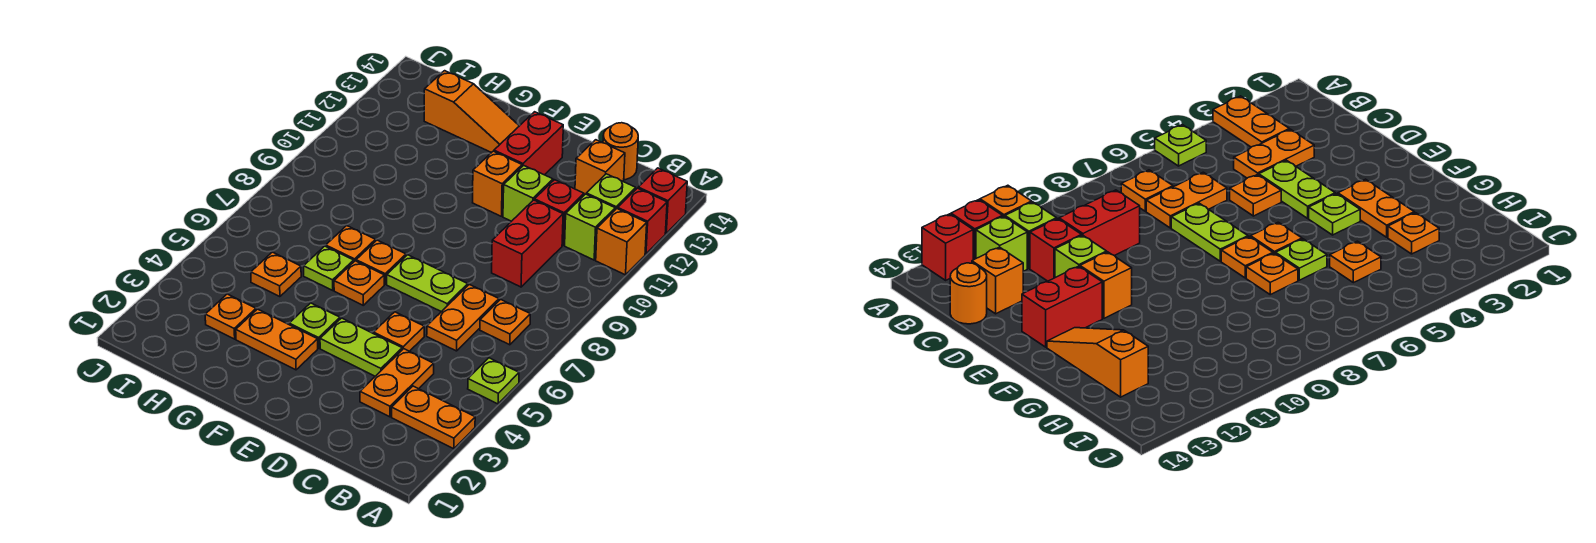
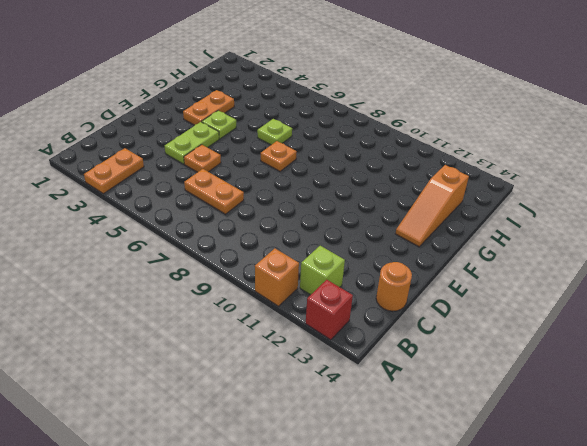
none -> lime plate A5 level 1
none -> red brick A12 level 1
none -> orange plate B7 level 1

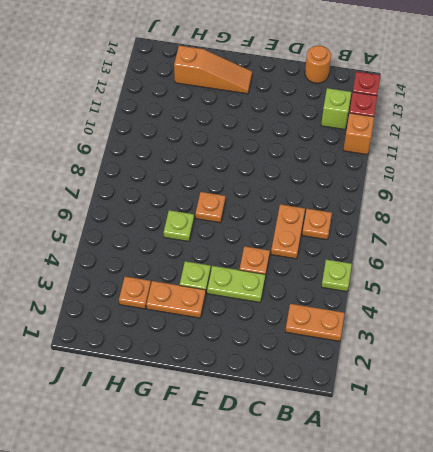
none -> lime brick B11 level 1
none -> orange plate C3:C4 level 1
none -> red brick C9:C10 level 1

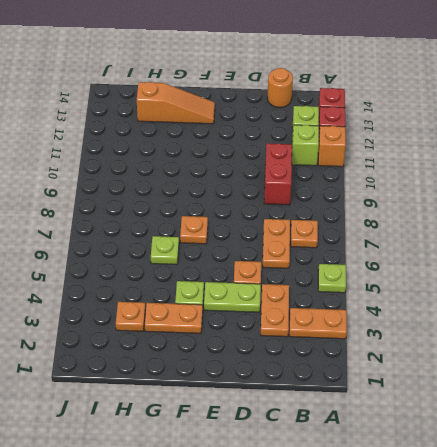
none -> red brick C11 level 1
none -> orange brick C13 level 1
none -> lime plate D7:E7 level 1

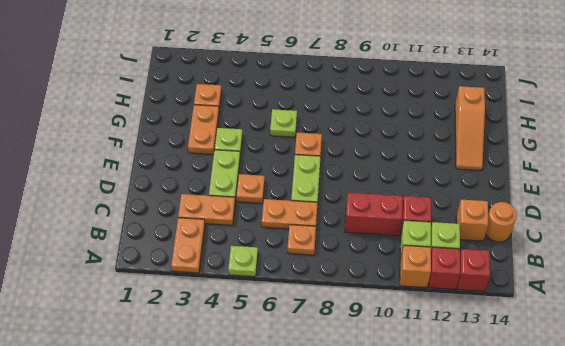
none -> lime brick D11 level 1
none -> orange brick E11 level 1
none -> red brick E12:E13 level 1

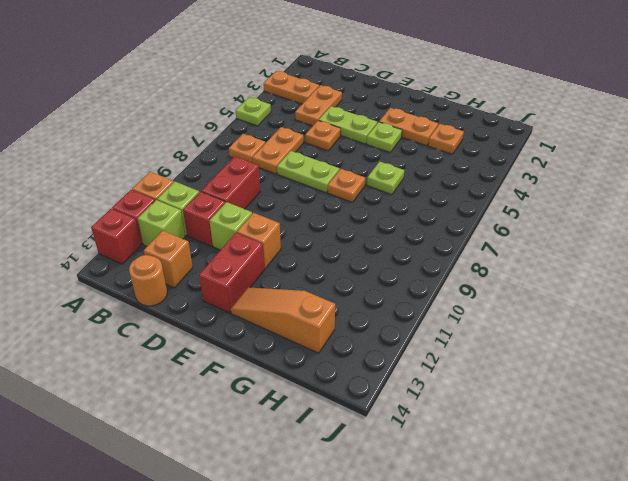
none -> orange plate F6 level 1
none -> orange plate G7 level 1
none -> orange plate H5 level 1

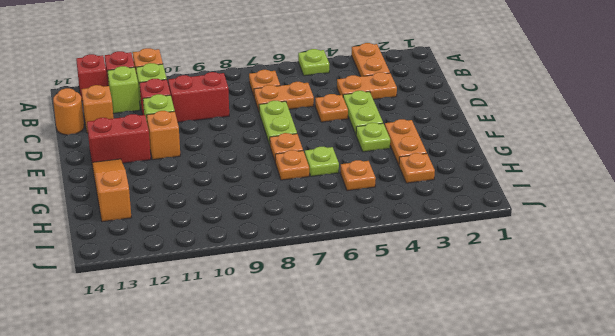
none -> orange plate F6 level 1

